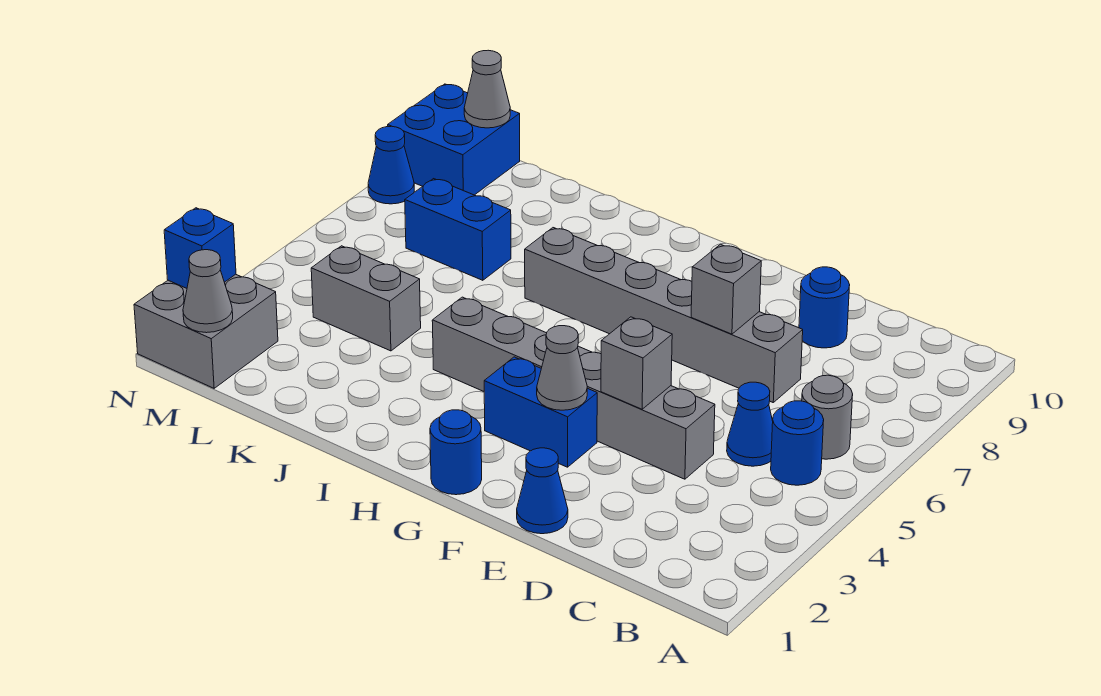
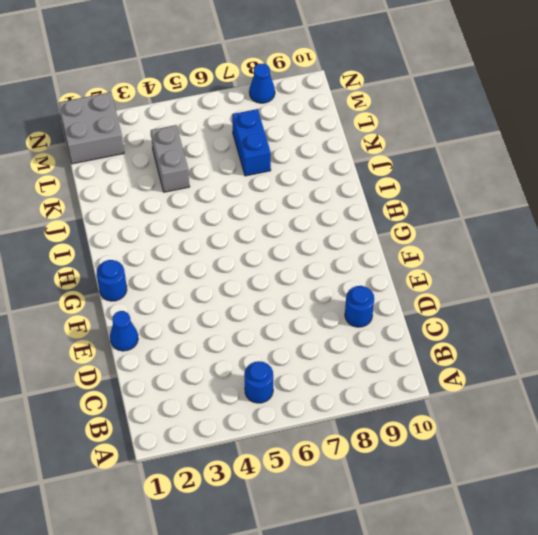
none -> grey round brick B6 level 1
none -> blue cone C5 level 1
none -> grey brick D4:I4 level 1

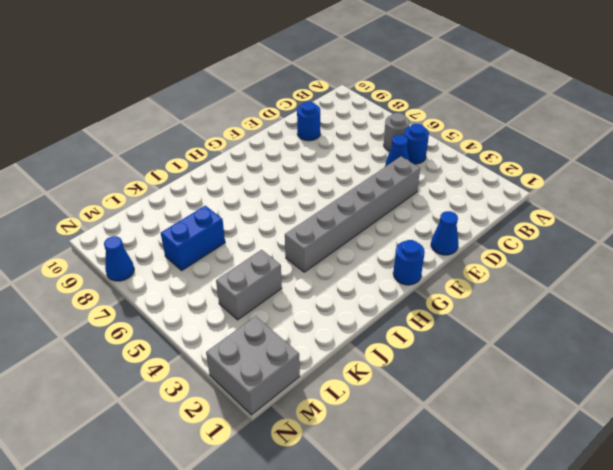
none -> grey brick D7:I7 level 1
none -> blue brick F3:G3 level 1
none -> blue brick M9:N10 level 1

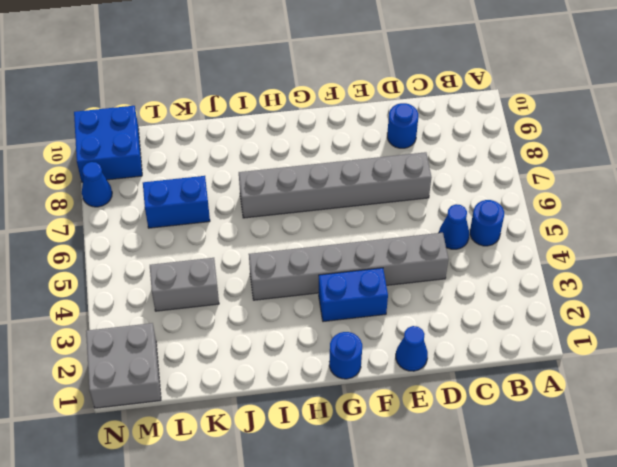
none -> grey round brick B6 level 1
none -> grey brick E4 level 2
none -> grey brick E7 level 2

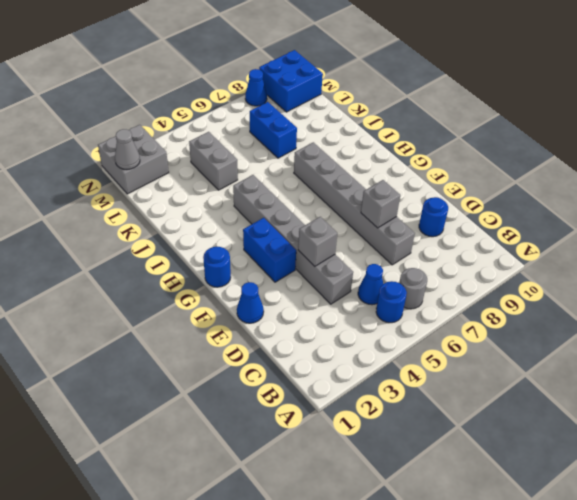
none -> grey cone F3 level 2
none -> grey cone M10 level 2
none -> blue brick N2 level 2

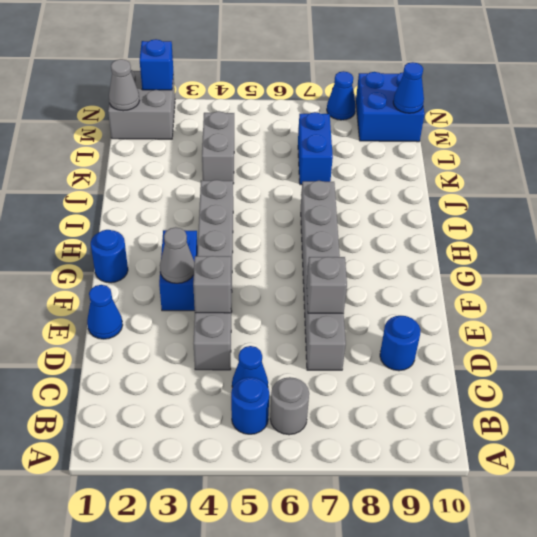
blue cone M10 level 2 -> grey cone M10 level 2

